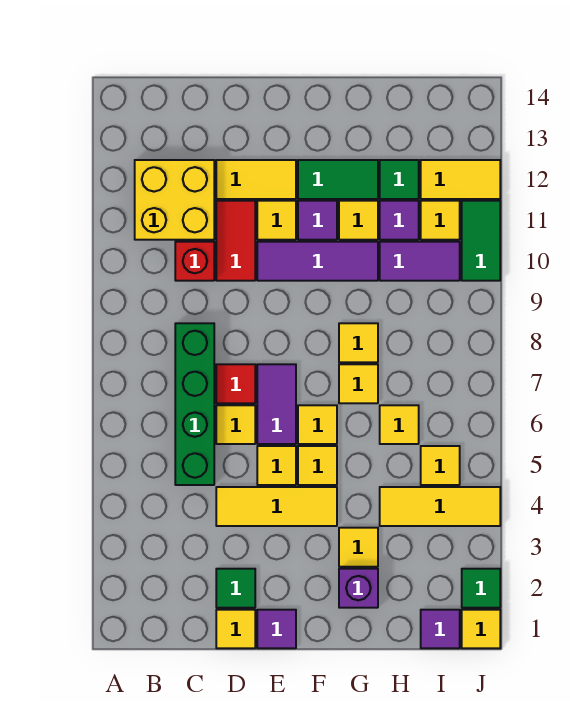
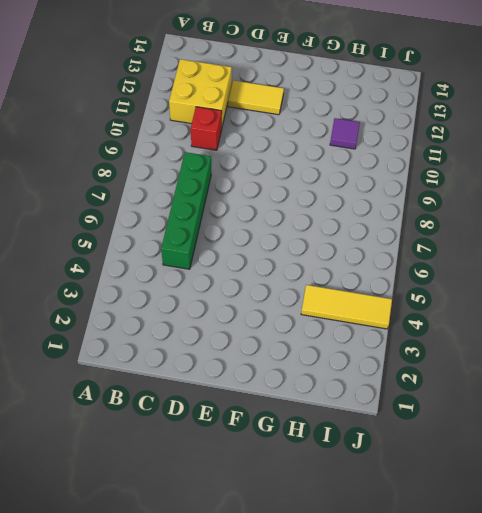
none -> yellow tile D1 level 1
none -> green tile D2 level 1
none -> yellow tile D4:F4 level 1
none -> yellow tile D6 level 1

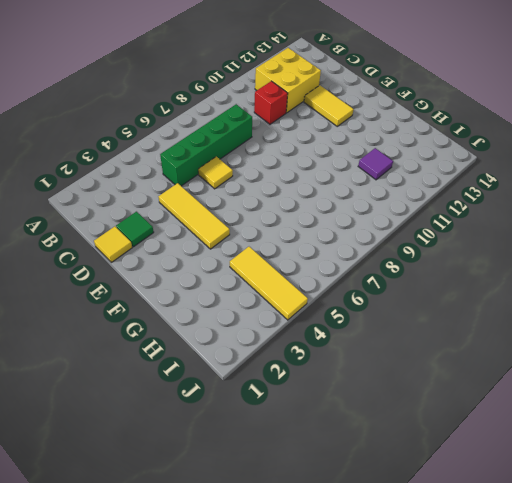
none -> red tile D7 level 1
none -> red tile D10:D11 level 1
none -> purple tile E1 level 1
none -> yellow tile E5 level 1

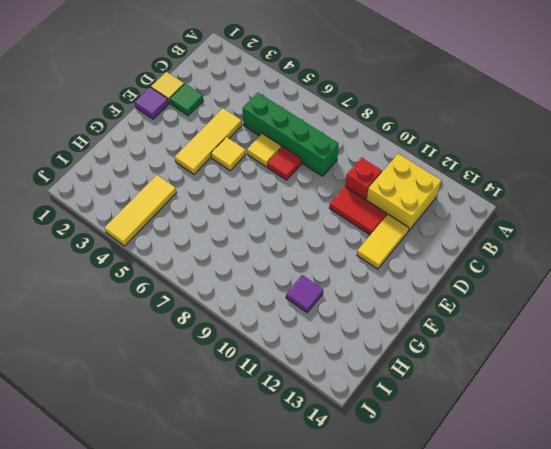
none -> purple tile E6:E7 level 1
none -> purple tile E10:G10 level 1
none -> yellow tile E11 level 1
none -> yellow tile F5 level 1

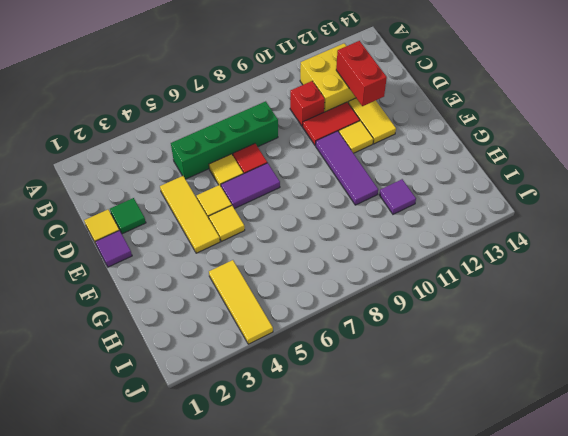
red brick C12:D12 level 2 -> none
none -> yellow tile F6 level 1
none -> purple tile F11 level 1
none -> green tile F12:G12 level 1
none -> purple brick G2 level 1

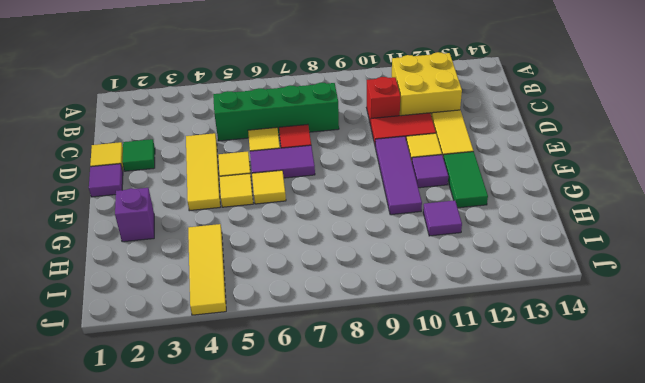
none -> yellow tile G3 level 1
none -> yellow tile G7 level 1
none -> yellow tile G8 level 1
none -> yellow tile G11 level 1

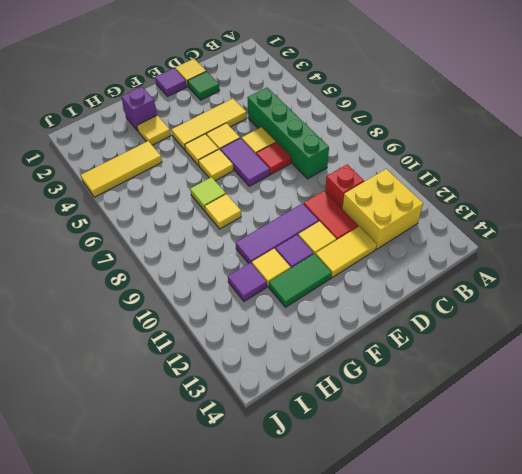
lime tile G7 level 1 -> yellow tile G7 level 1
none -> yellow tile H6 level 1
none -> purple tile H10:I10 level 1
none -> green tile H12 level 1
none -> purple tile I1 level 1

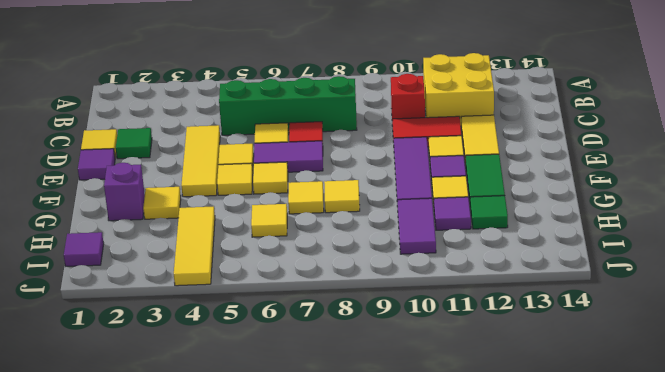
none -> yellow tile I5 level 1
none -> yellow tile I11 level 1
none -> yellow tile I12:J12 level 1
none -> yellow tile J1 level 1

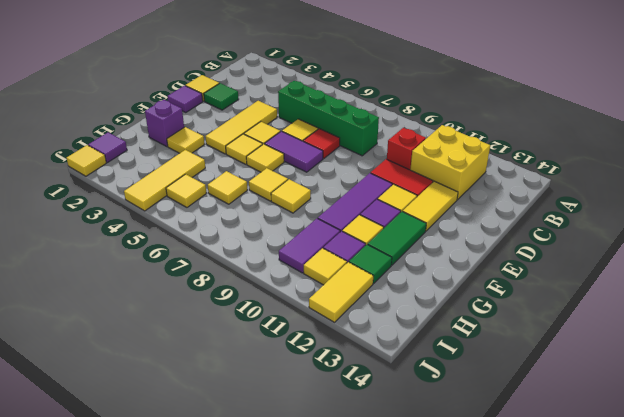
none -> green tile J2 level 1
none -> green tile J10:J11 level 1

